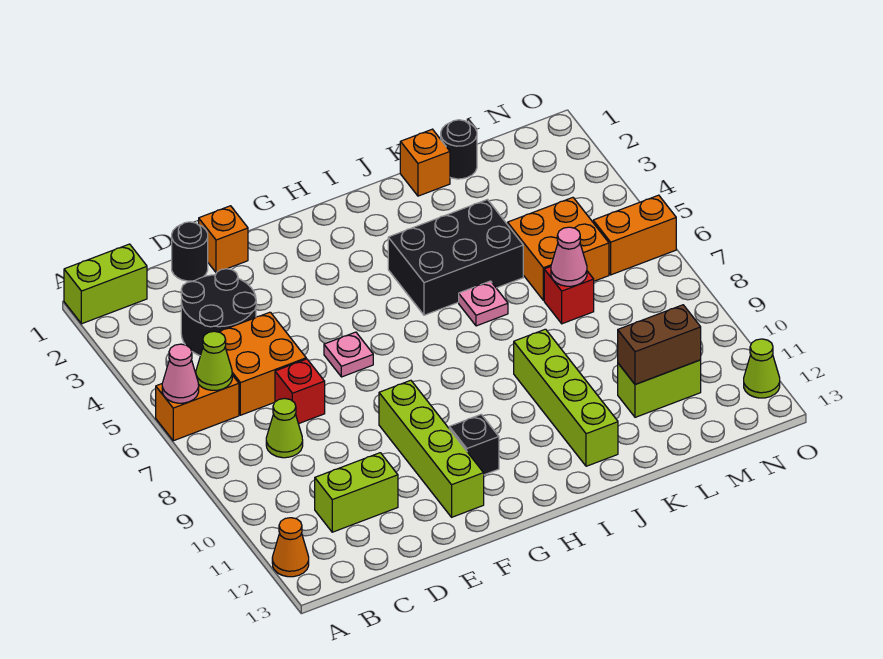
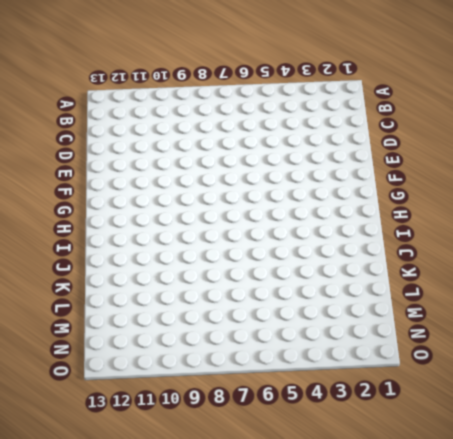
none -> lime brick A1:B1 level 1
none -> orange brick A6:B6 level 1
none -> orange cone A12 level 1

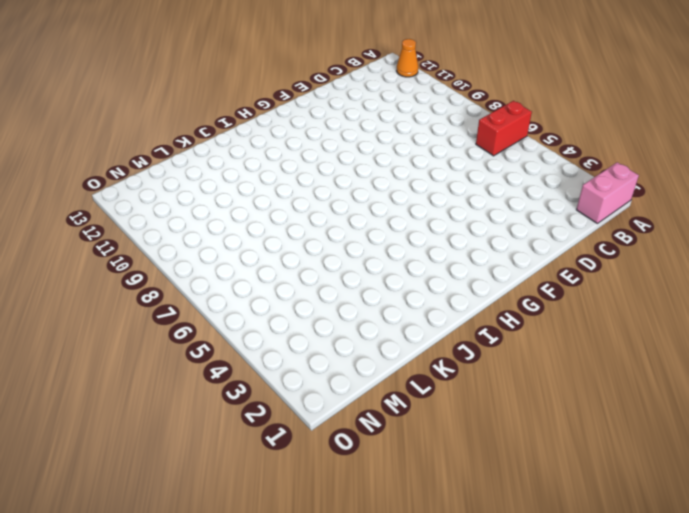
pink brick A1:B1 level 1 -> lime brick A1:B1 level 1
red brick A6:B6 level 1 -> orange brick A6:B6 level 1
none -> black round brick C3:D4 level 1
none -> orange brick C5:D6 level 1
none -> lime cone C8 level 1

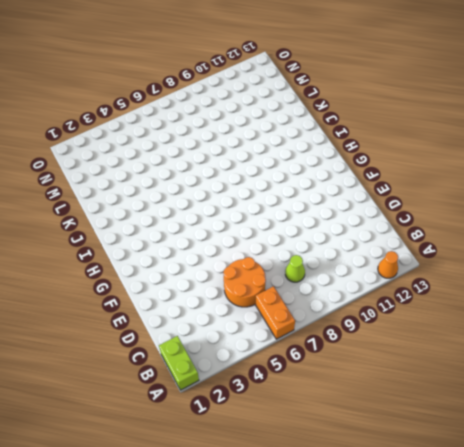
orange round brick C5:D6 level 1 -> orange brick C5:D6 level 1
none -> black round brick C3:D4 level 1
none -> lime brick C11:D11 level 1
none -> black round brick D1 level 1

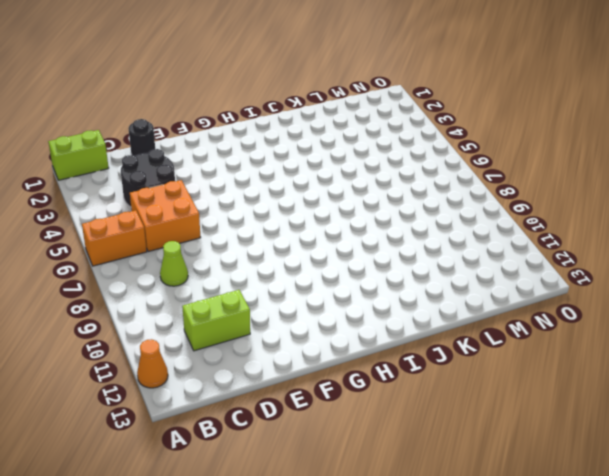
none -> red brick D7 level 1
none -> orange brick E1 level 1
none -> pink plate F6 level 1

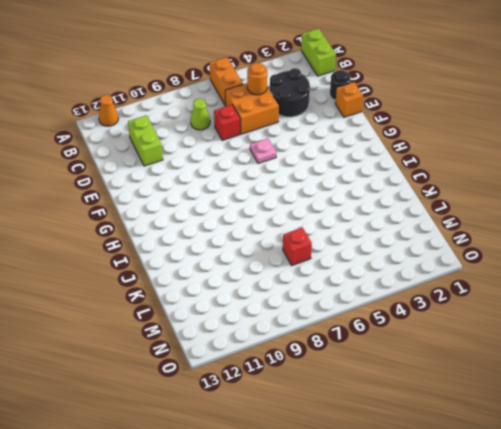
orange round brick C5 level 2 -> none
none -> lime brick F9:F12 level 1
none -> black brick G11 level 1
none -> black brick I4:K5 level 1

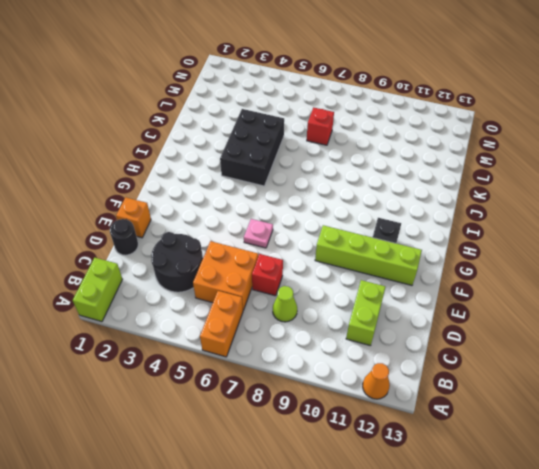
none -> pink plate J6 level 1
none -> lime brick J9:J12 level 1
none -> orange brick K1 level 1

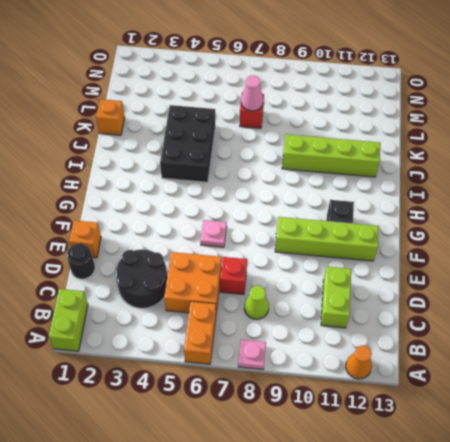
pink plate A8 level 1 -> pink plate J6 level 1
none -> black round brick L1 level 1
none -> orange brick L5:M6 level 1
none -> lime brick L11:M11 level 1

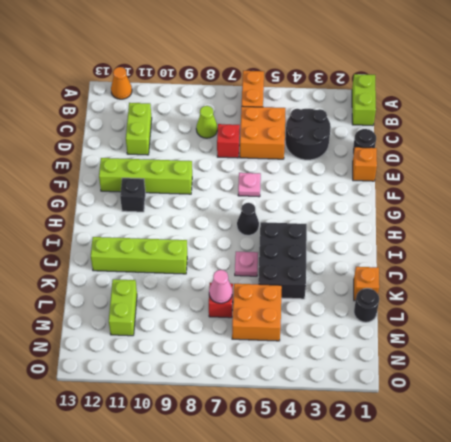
black cone H6 level 1 -> none
none -> orange brick N6:O6 level 1
none -> lime cone O12 level 1
none -> pink cone A6 level 2

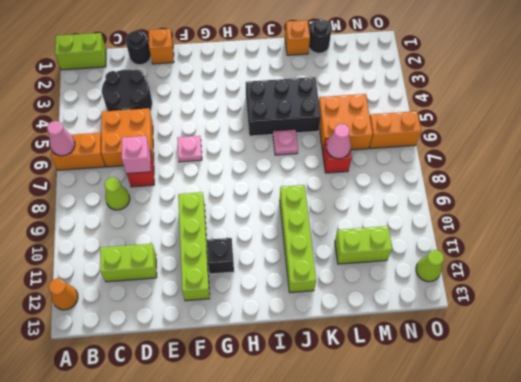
pink brick D7 level 2 -> none
none -> lime cone B6 level 2
none -> brown brick L11:M11 level 2

